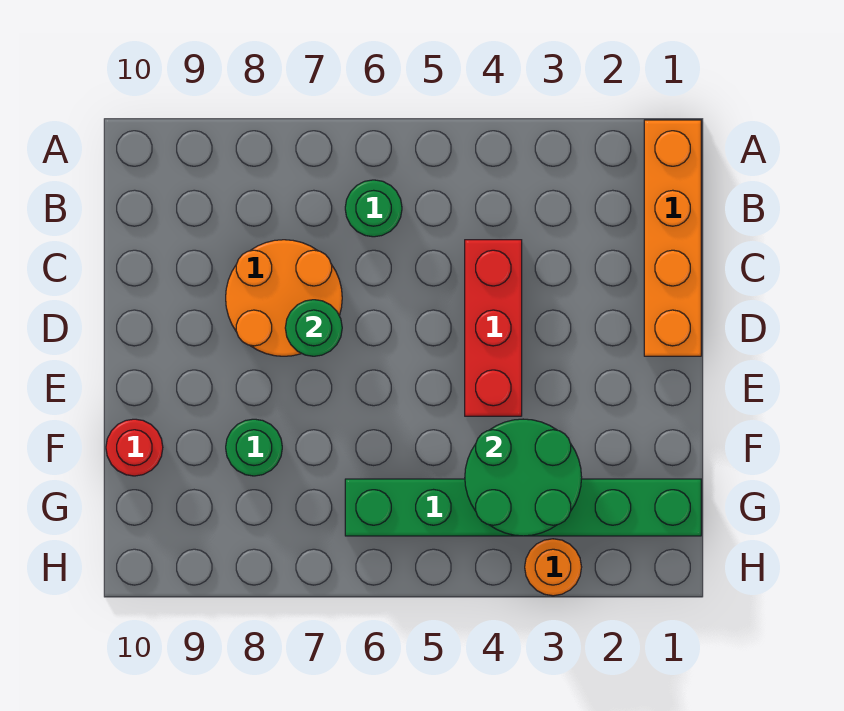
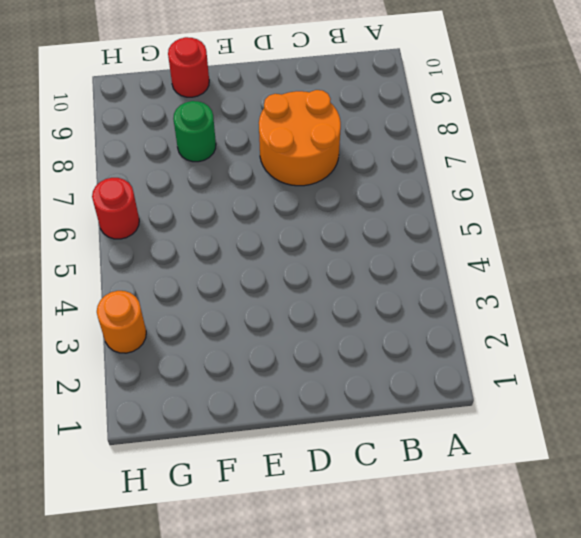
red round brick H6 level 1 -> none
none -> orange brick A1:D1 level 1
none -> green round brick B6 level 1

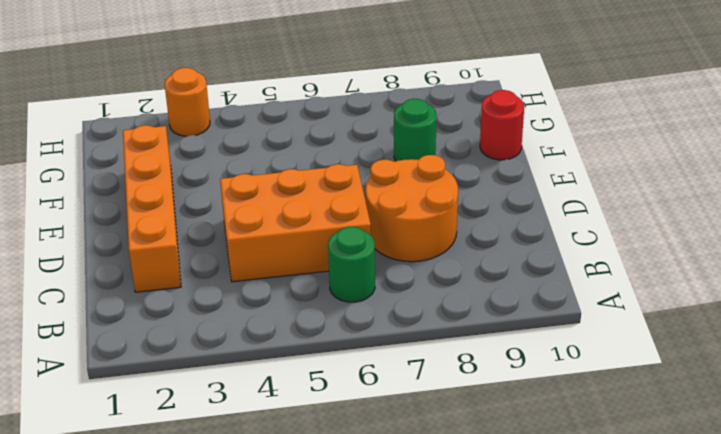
orange brick C2:F2 level 1 -> orange brick A1:D1 level 1
orange brick C4:D6 level 1 -> red brick C4:E4 level 1
none -> green brick G1:G6 level 1
none -> green round brick D7 level 2

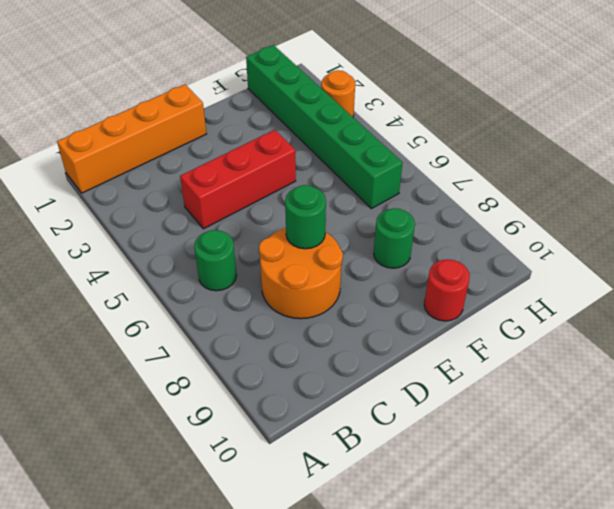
none -> green round brick F3:G4 level 2

